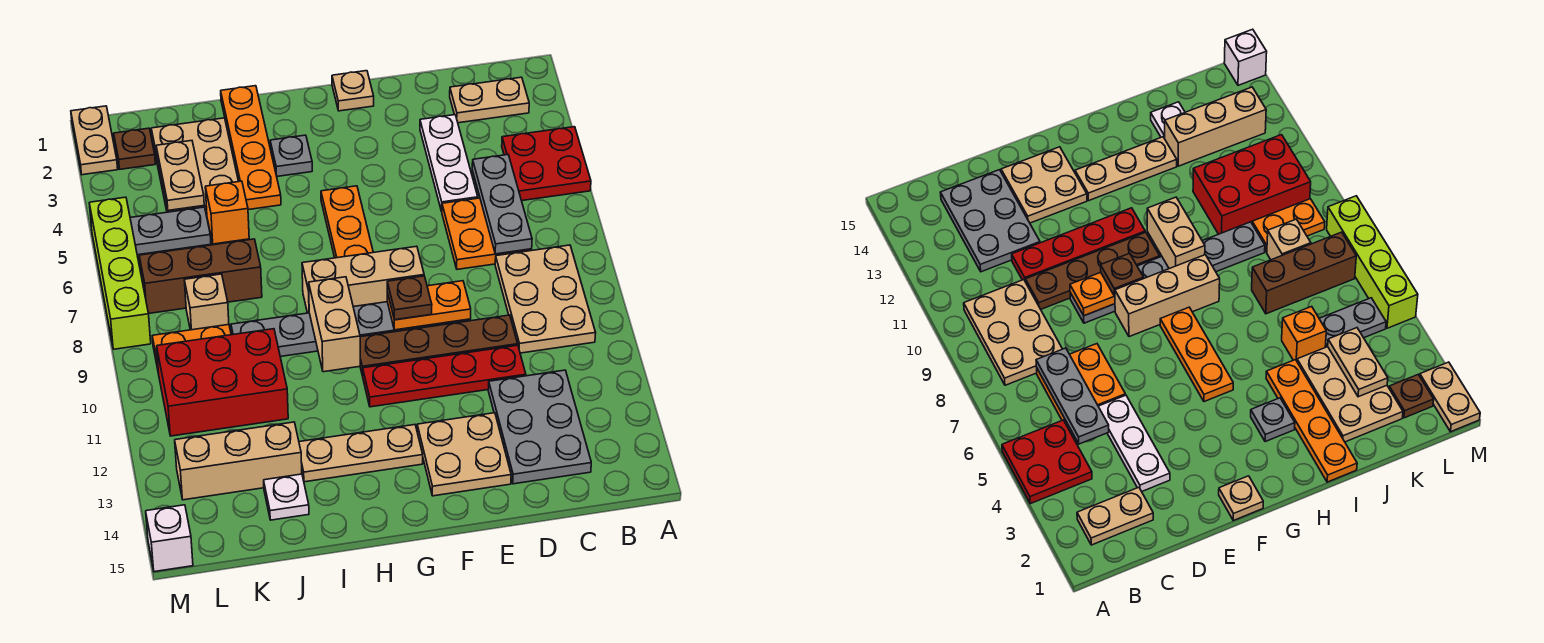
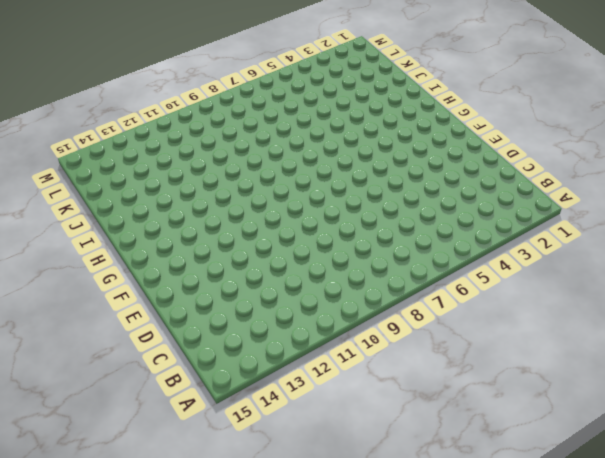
none -> red plate A4:B5 level 1
none -> tan plate B2:C2 level 1
none -> tan plate B8:C10 level 1
none -> orange plate C6:D7 level 1

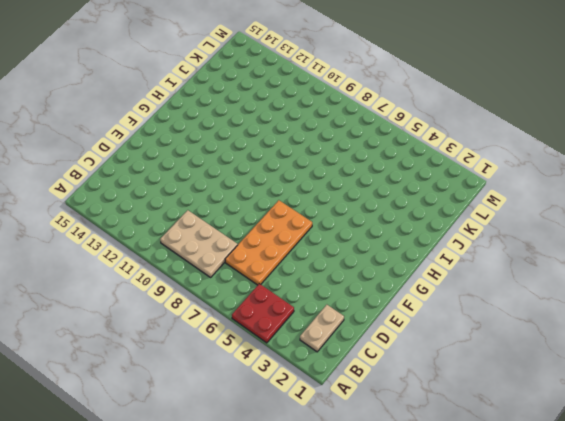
orange plate C6:F7 level 1 -> orange plate C6:D7 level 1
none -> grey plate C12:D14 level 1
none -> white plate D3:D5 level 1
none -> brown plate D10:G10 level 1
none -> red plate D11:G11 level 1

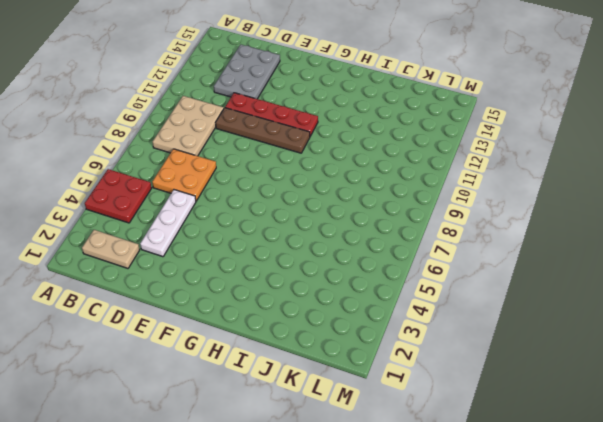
none -> grey plate E9:J9 level 1
none -> tan plate E13:F14 level 1
none -> tan plate F1 level 1
none -> tan brick F8:H8 level 1

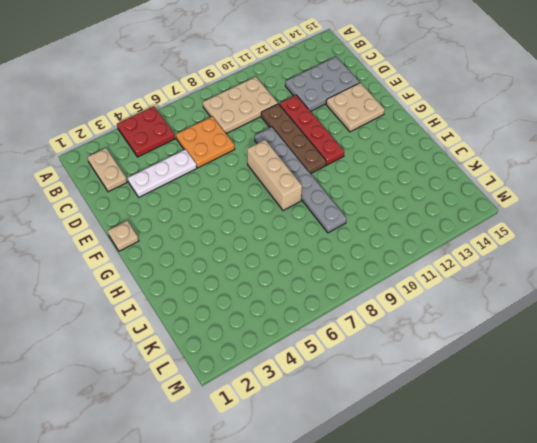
none -> orange plate G5:G7 level 1
none -> tan plate G13:I13 level 1
none -> grey plate H3 level 1
none -> orange plate I1:I4 level 1

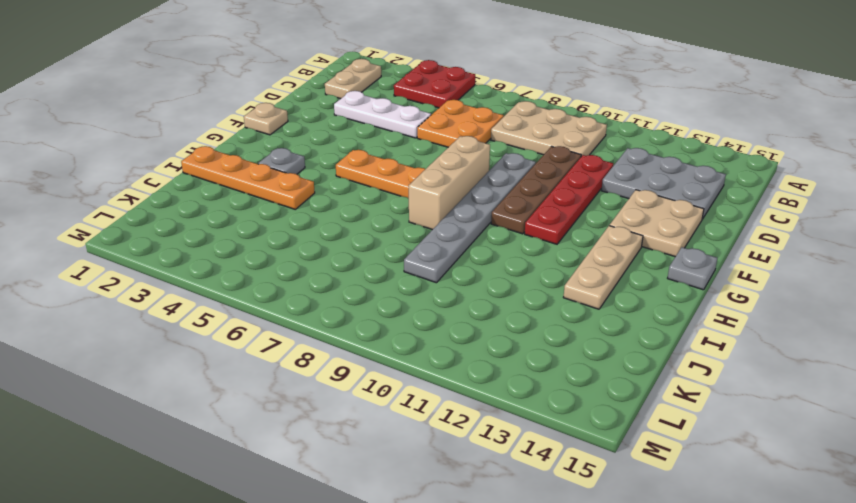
grey plate G15 level 1 -> none
none -> tan plate J2:K4 level 1
none -> orange brick J5 level 1
none -> brown brick J7:L7 level 1
none -> red brick J10:L11 level 1

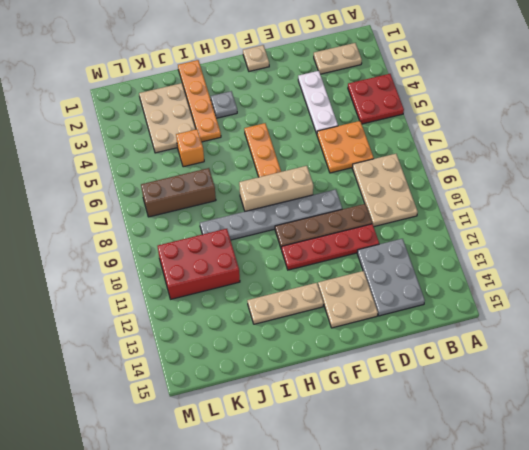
none -> tan brick J13:L13 level 1
none -> white plate J14 level 1
none -> grey plate K5:L5 level 1
none -> tan brick K8 level 1

